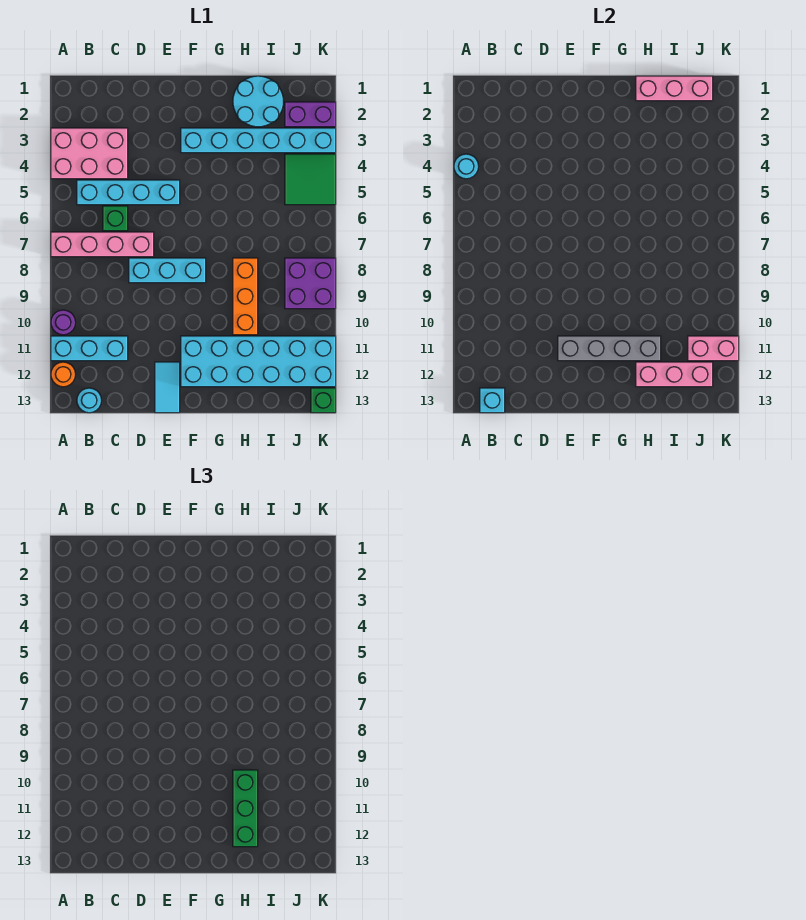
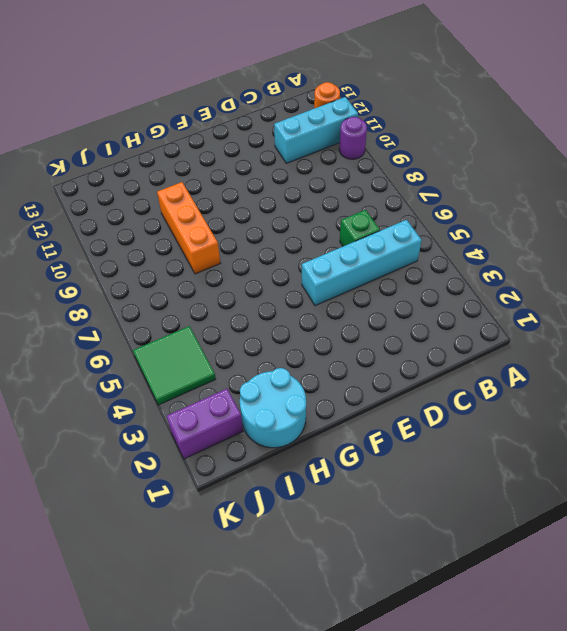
none -> pink brick A3:C4 level 1
none -> pink brick A7:D7 level 1
none -> cyan round brick B13 level 1

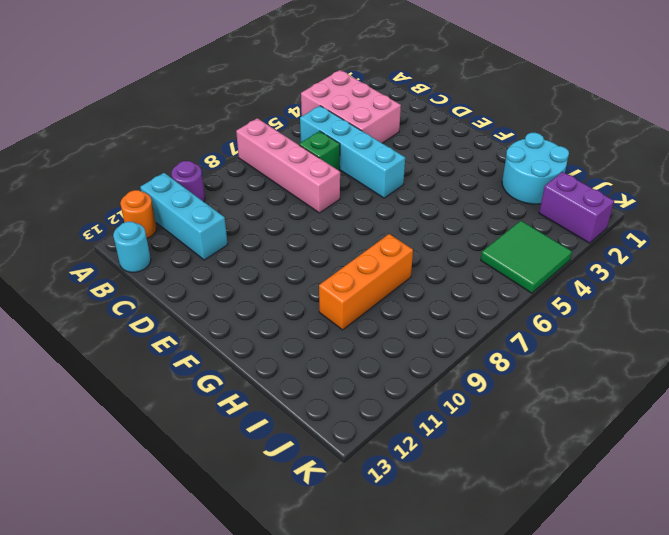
none -> cyan brick D8:F8 level 1
none -> cyan tile E12:E13 level 1
none -> cyan brick F3:K3 level 1

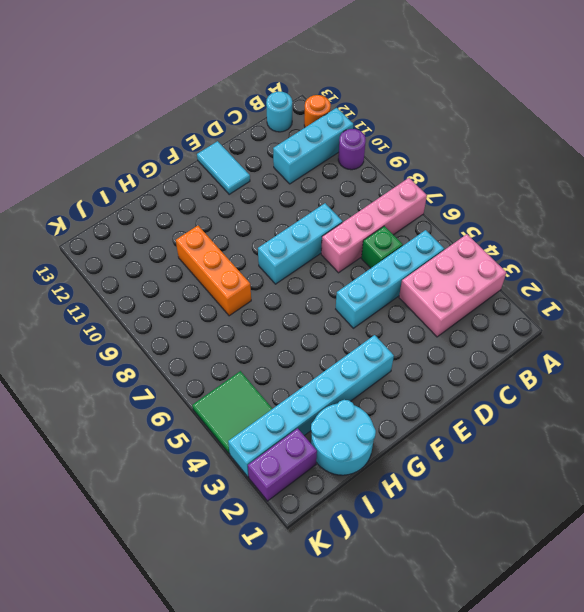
none -> cyan brick F11:K12 level 1
none -> purple brick J8:K9 level 1
none -> green brick K13 level 1

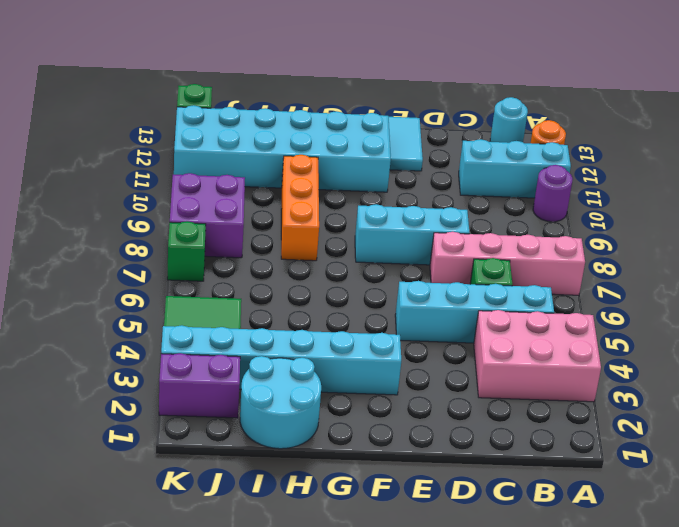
green brick K7 level 1 -> none
none -> cyan round brick A4 level 2
none -> cyan brick B13 level 2
none -> grey brick E11:H11 level 2

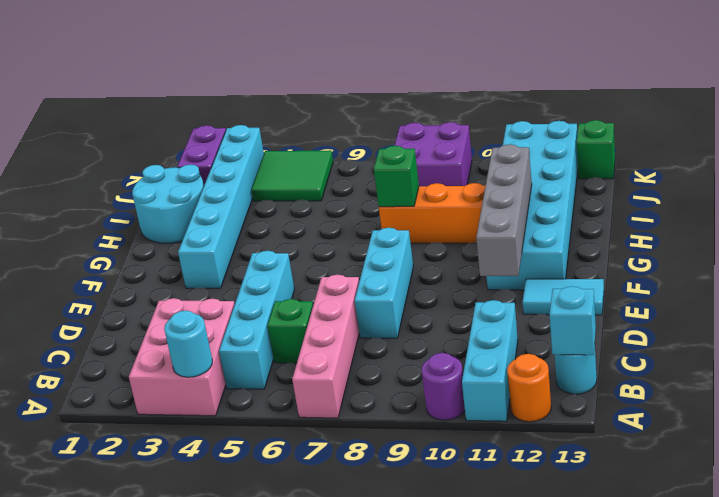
green brick H8 level 2 -> none
none -> pink brick H1:J1 level 2
none -> pink brick H12:J12 level 2
none -> pink brick J11:K11 level 2

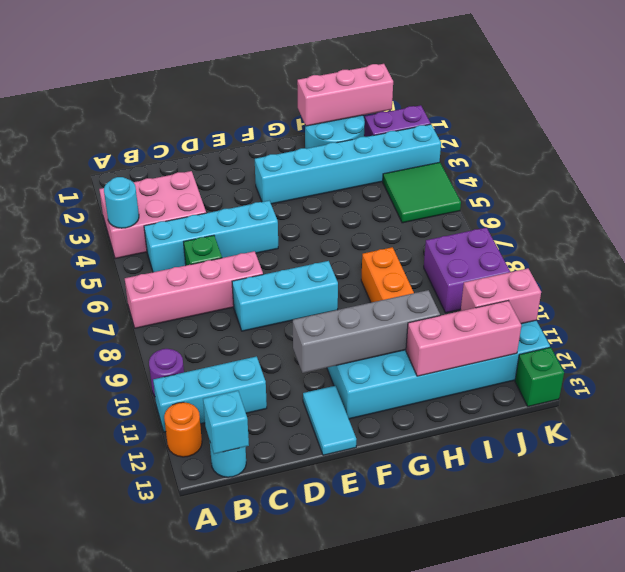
none -> green brick H10:H12 level 3

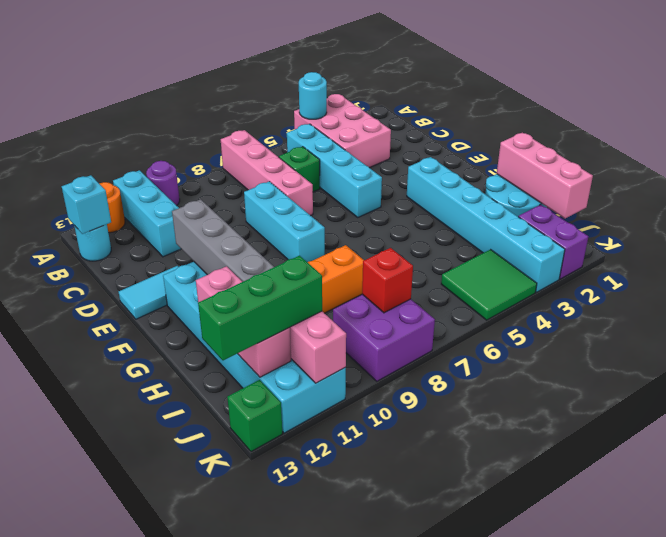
red brick J8 level 2 -> none
green brick J11:J13 level 3 -> green brick H10:H12 level 3

